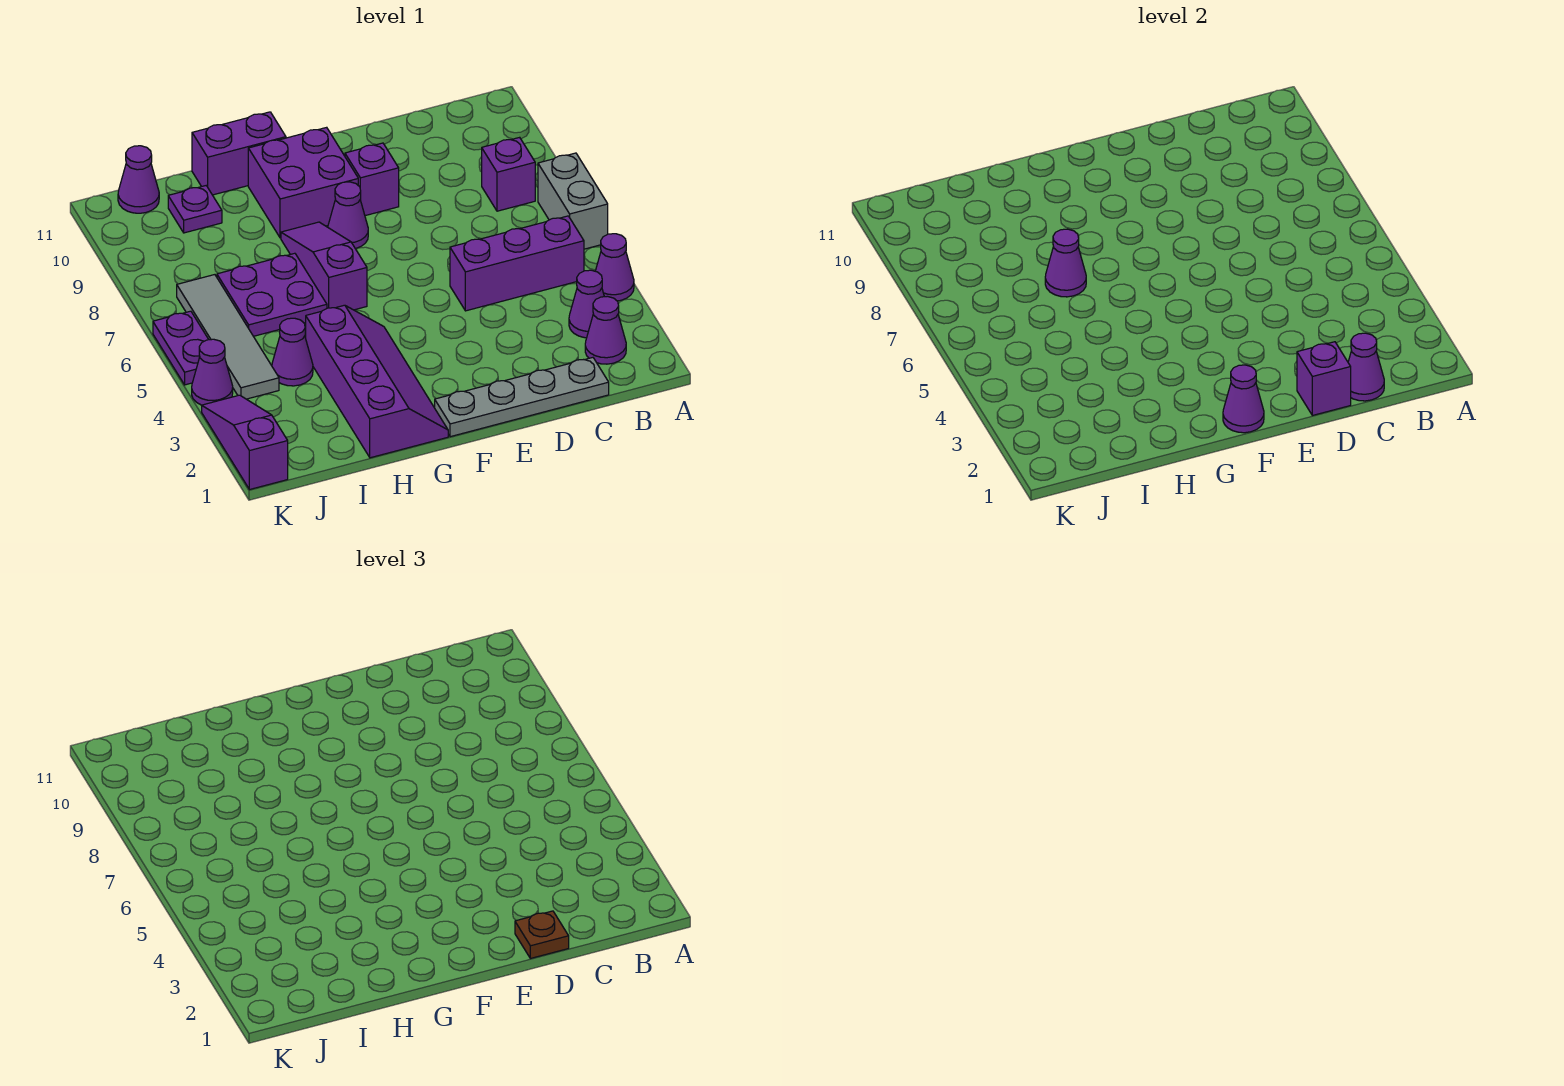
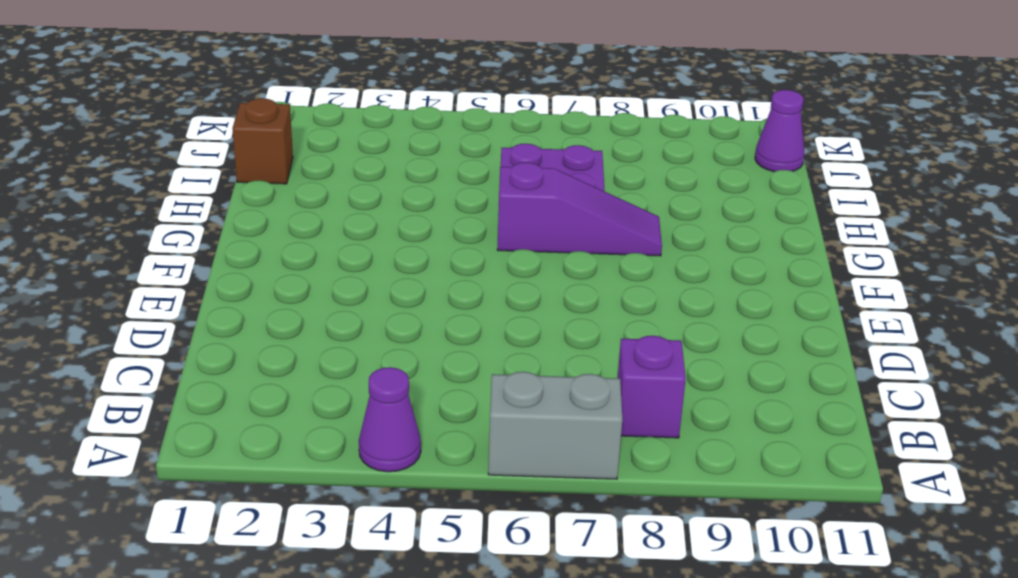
brown brick I1 level 1 -> none
none -> purple cone B2 level 1
none -> purple cone B3 level 1
none -> purple brick B5:D5 level 1

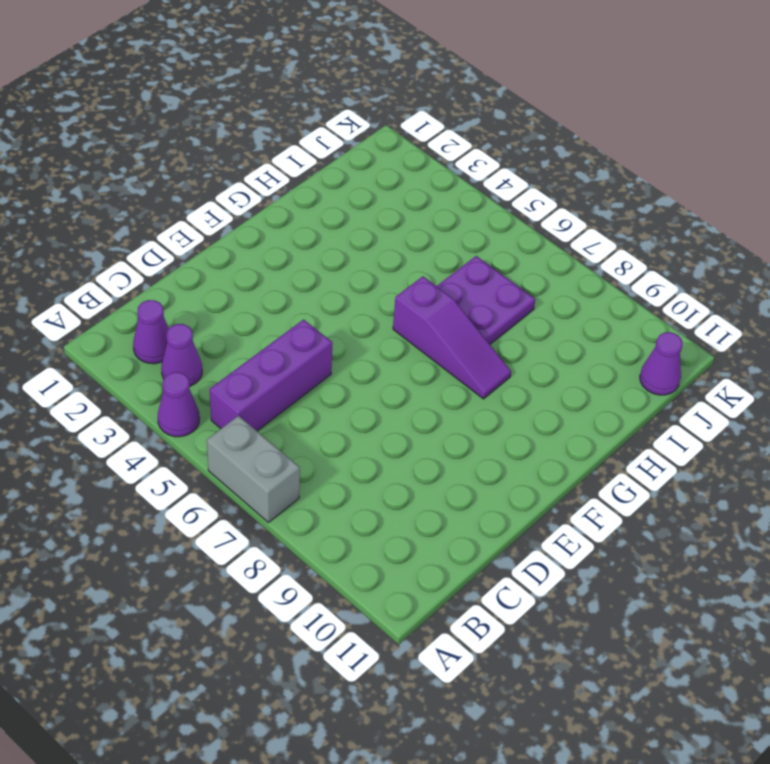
none -> purple brick B8 level 1
none -> grey plate C1:F1 level 1
none -> purple brick E9 level 1

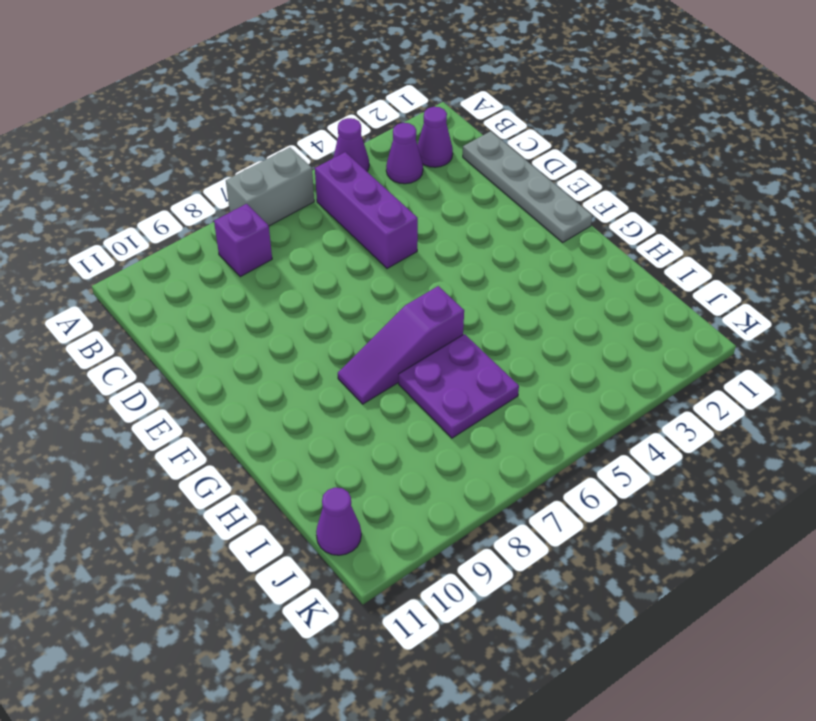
none -> purple brick E9 level 1
none -> purple cone F8 level 1
none -> purple brick F9:G10 level 1

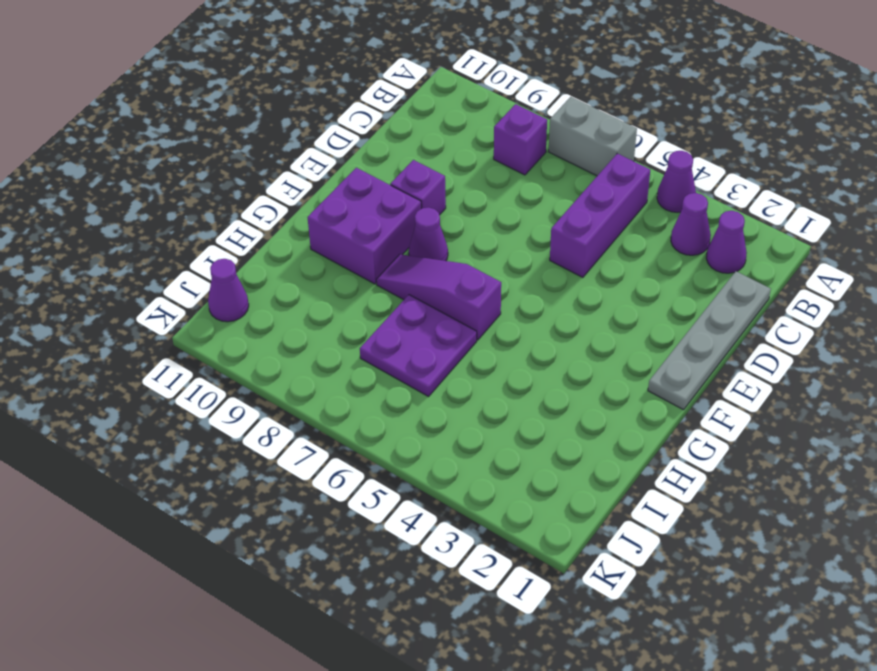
none -> purple slope G1:H4 level 1 top H
none -> purple brick G11:H11 level 1
none -> purple cone I4 level 1

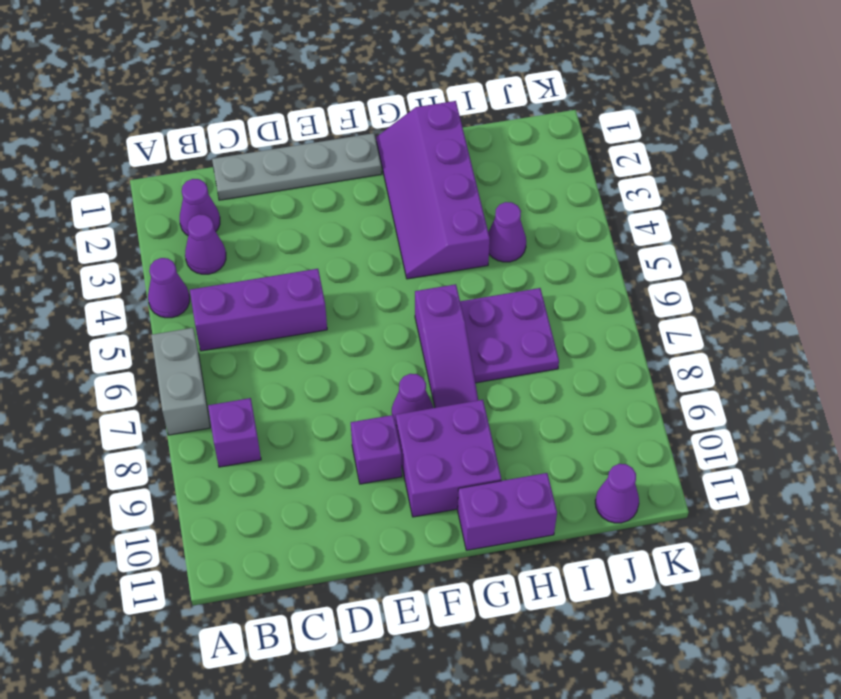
none -> purple plate I10 level 1
none -> grey tile J4:J7 level 1
none -> purple slope K1:K3 level 1 top 1

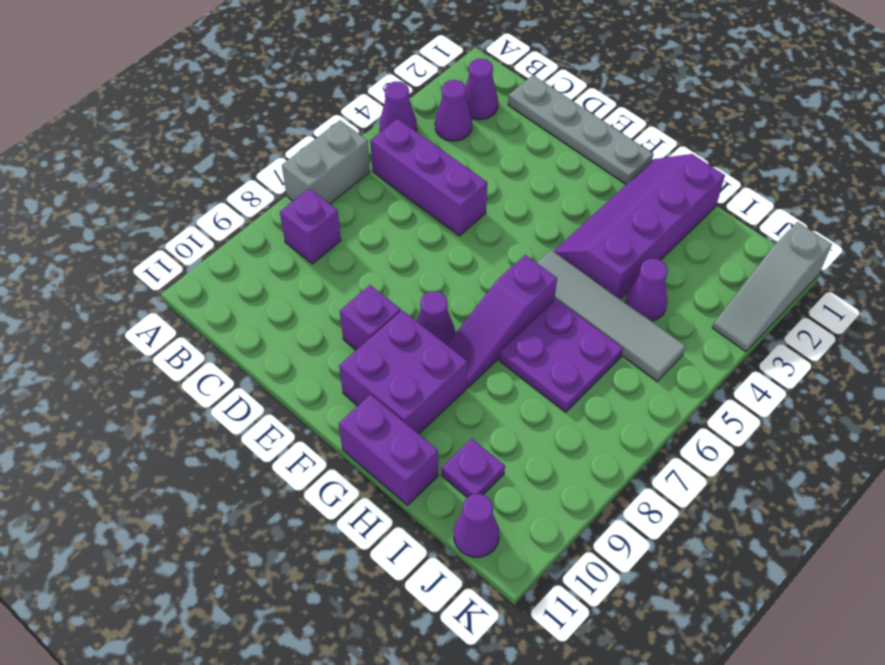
grey tile G5:J5 level 1 -> grey tile J4:J7 level 1
grey slope K1:K3 level 1 top 1 -> purple slope K1:K3 level 1 top 1
none -> purple cone K4 level 1
none -> purple plate K5:K6 level 1
none -> purple cone C1 level 2

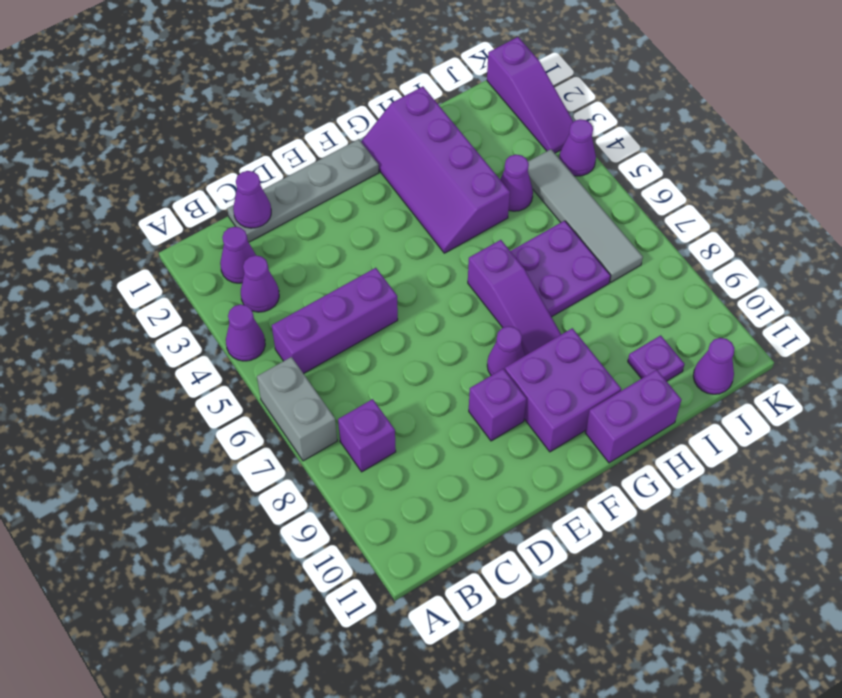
none -> purple plate K5:K6 level 1
none -> purple brick D1 level 2
none -> purple cone F1 level 2

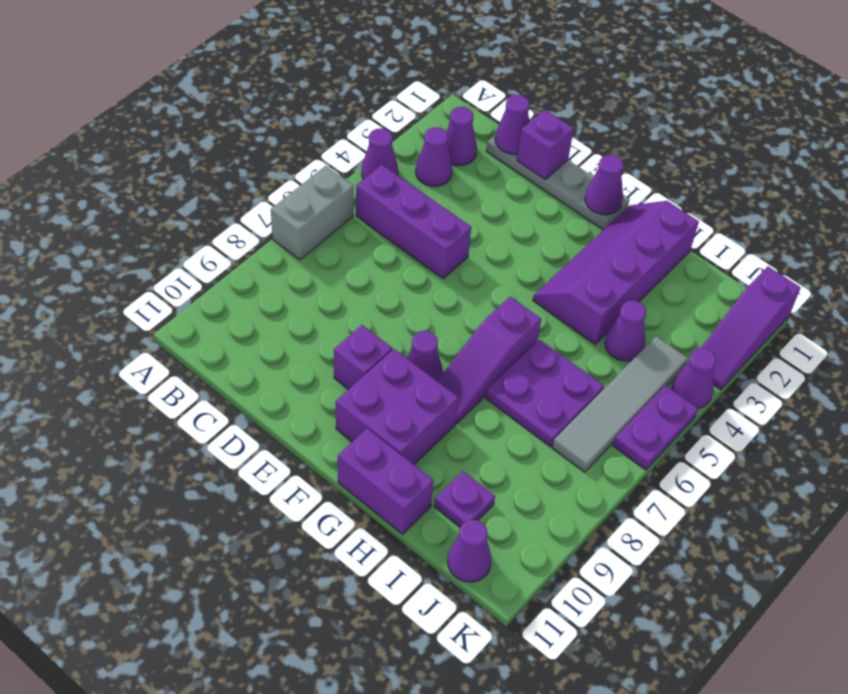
none -> purple brick B8 level 1
none -> purple cone H7 level 2
none -> brown plate D1 level 3

